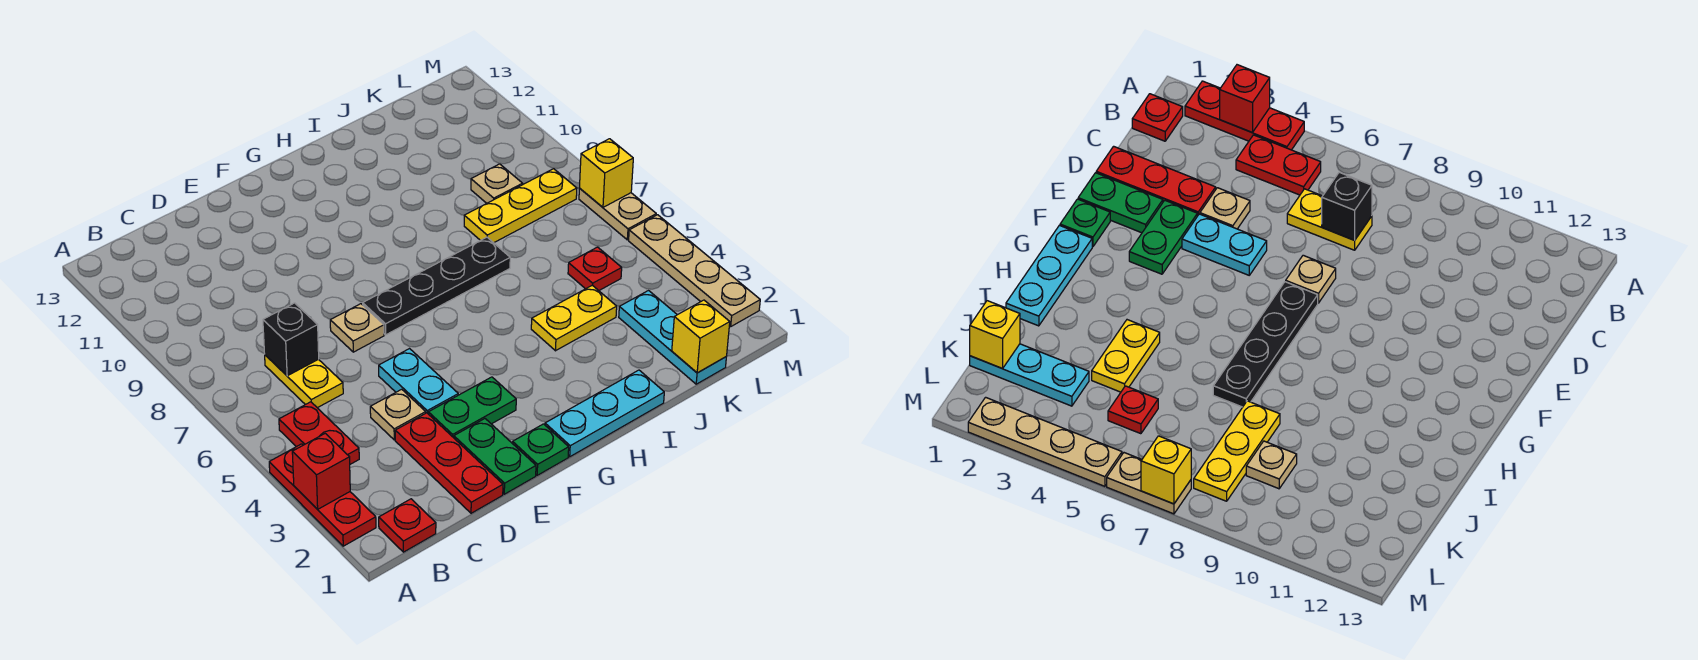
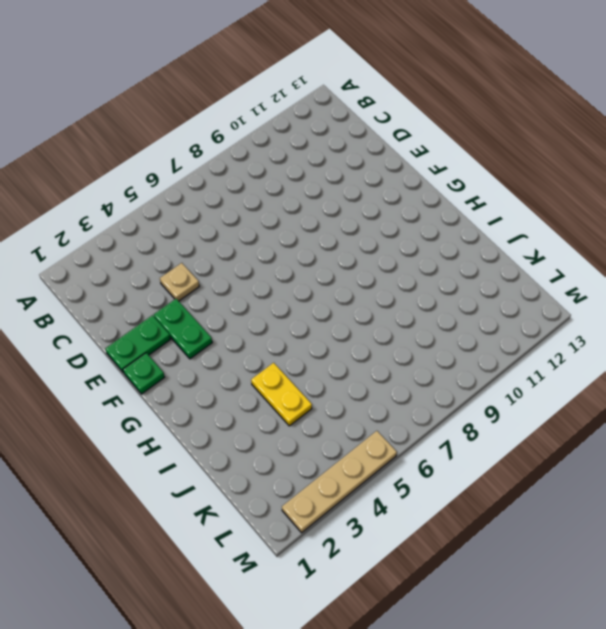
none -> red plate A2:A4 level 1
none -> red plate B1 level 1
none -> red plate B4:B5 level 1

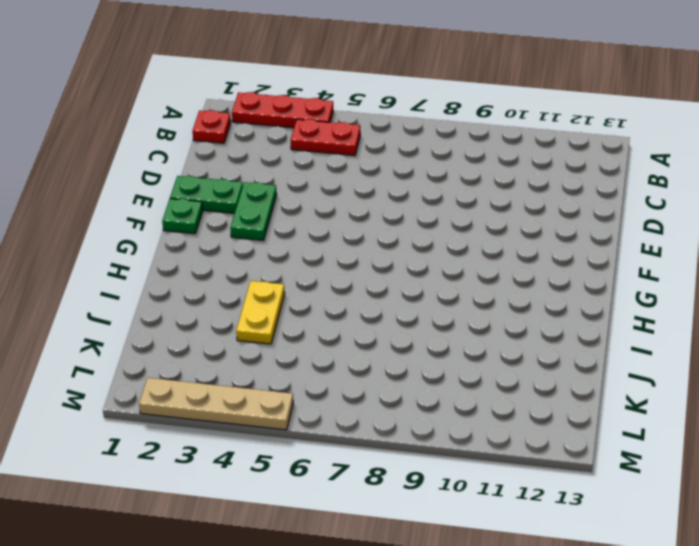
none -> yellow plate C6:C7 level 1
none -> red plate D1:D3 level 1
none -> tan plate D4 level 1

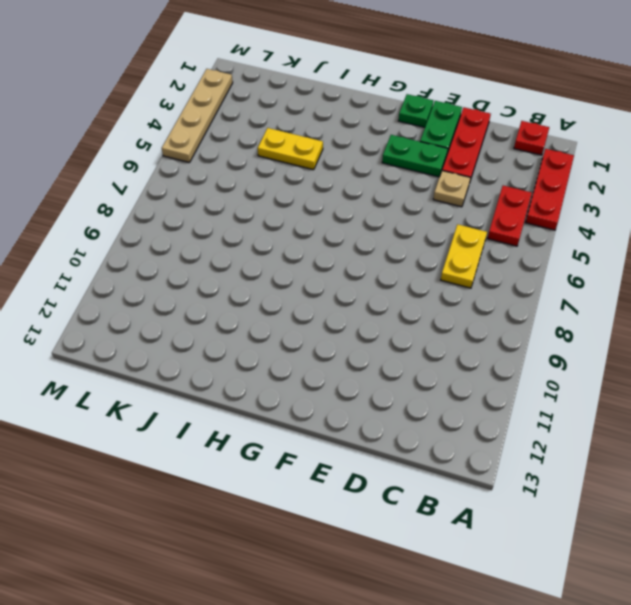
none -> cyan plate E4:E5 level 1
none -> tan plate E7 level 1
none -> black plate F7:I7 level 1

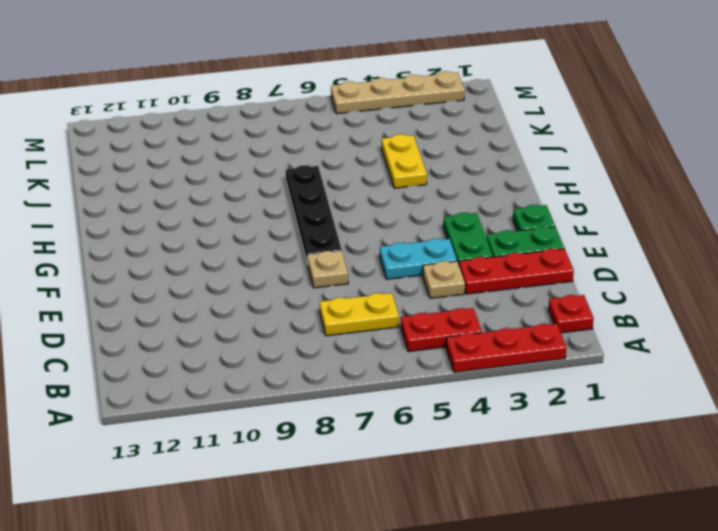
none -> cyan plate G1:I1 level 1
none -> yellow plate J8:L8 level 1
none -> cyan plate K1:K3 level 1

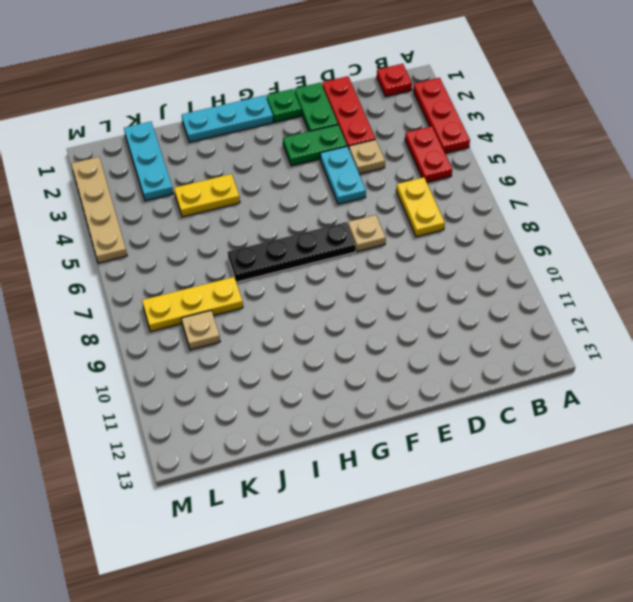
none -> red plate K5 level 1
none -> tan plate M6:M7 level 1
none -> red brick A3 level 2

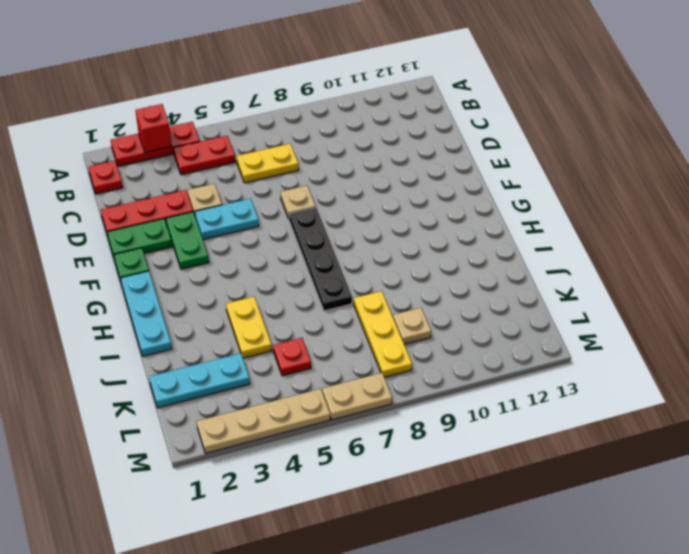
none -> black brick C7 level 2
none -> yellow brick K1 level 2
none -> yellow brick M7 level 2

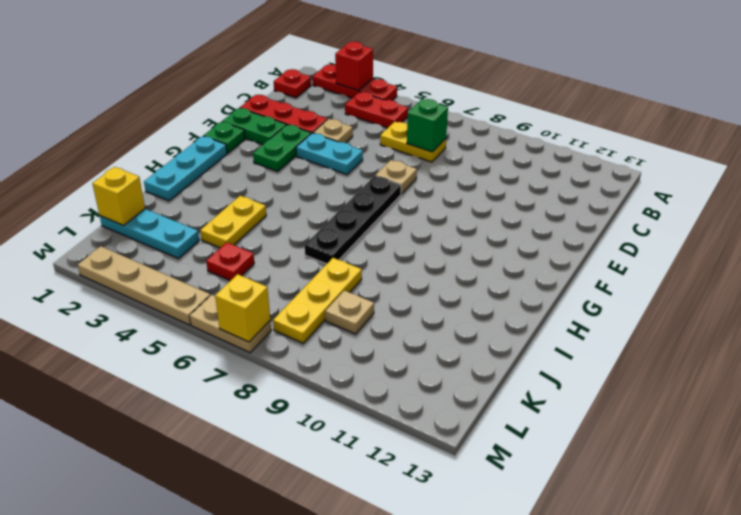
green brick C7 level 2 -> black brick C7 level 2

